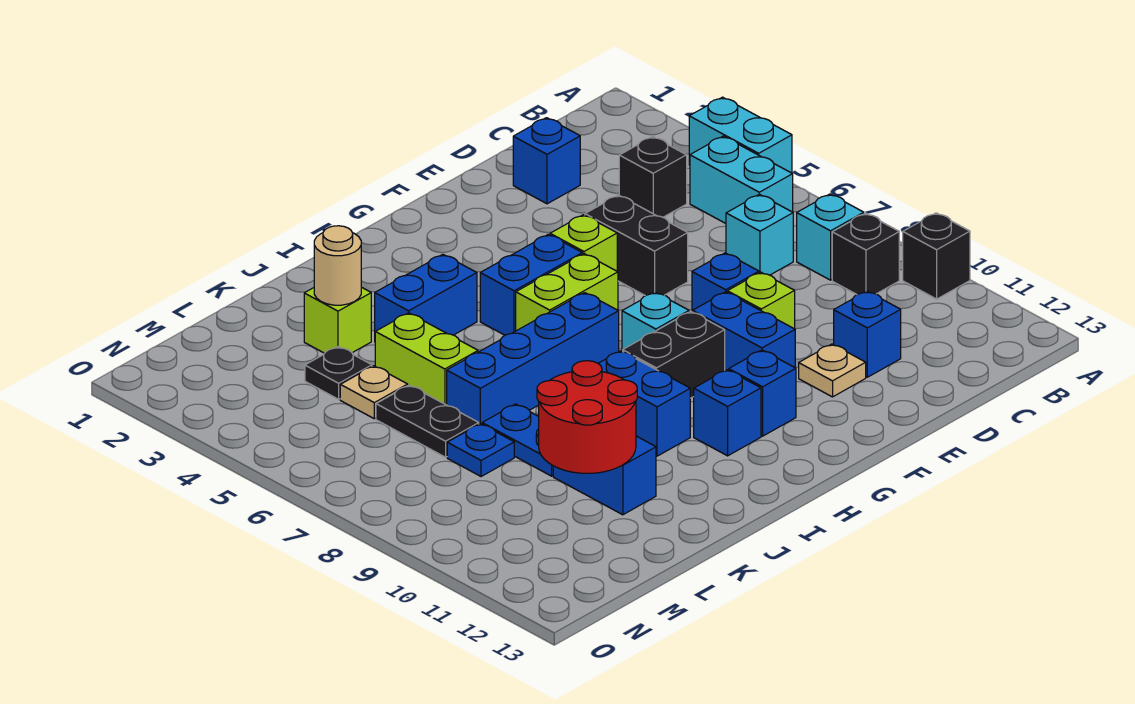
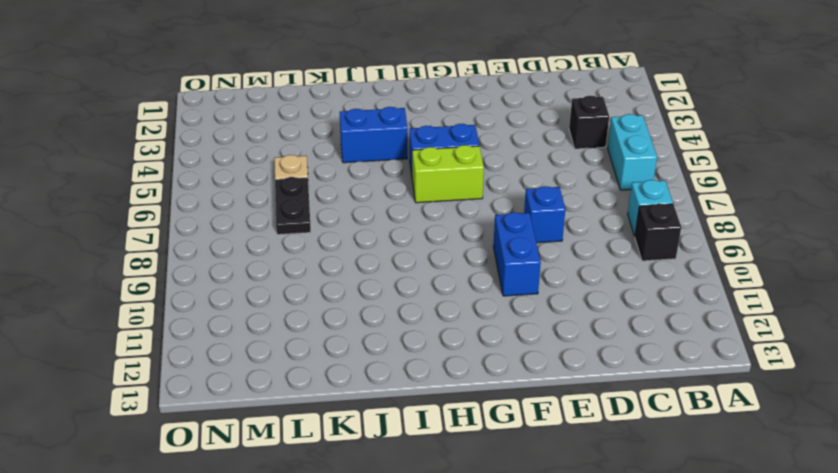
none -> cyan brick A4:A5 level 1
none -> black brick A10 level 1
none -> cyan brick C7 level 1
none -> blue brick D2 level 1

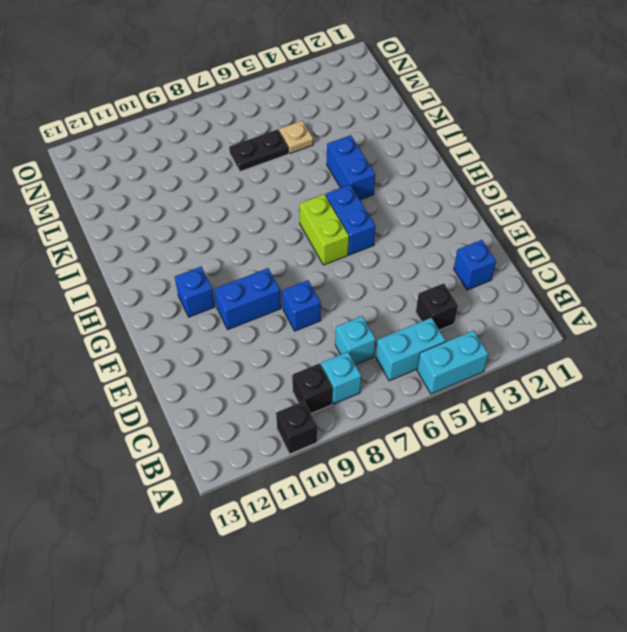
none -> blue brick D11 level 1
none -> black brick E5:E6 level 1
none -> lime brick E9 level 1
none -> tan plate E11 level 1

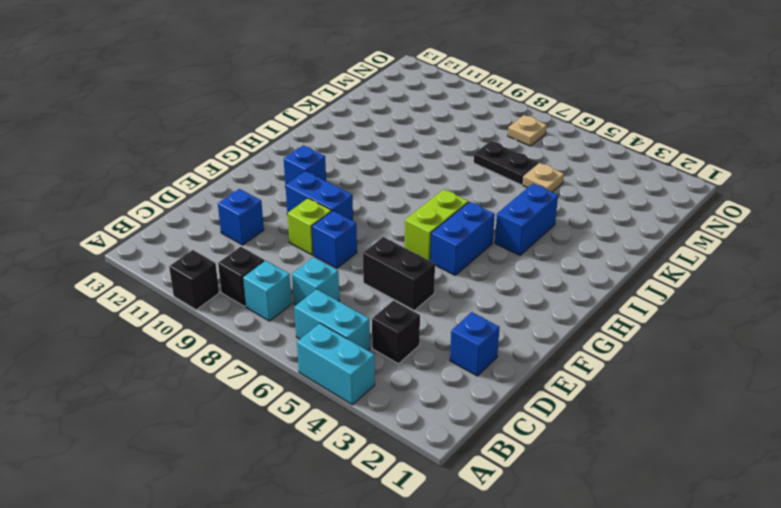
tan plate N7 level 1 -> tan plate E11 level 1
none -> lime brick F5 level 1
none -> cyan brick G8 level 1
none -> black brick G9:H9 level 1
none -> blue brick H7:K7 level 1

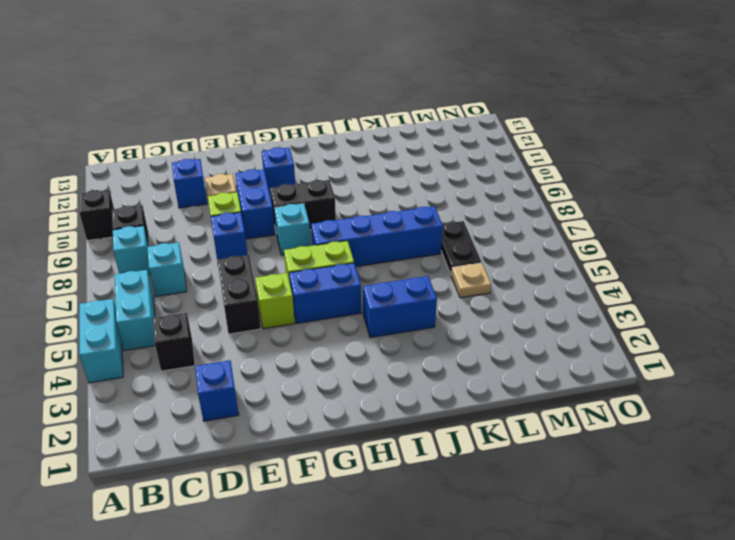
none -> blue brick H11 level 1
none -> blue brick I9:I10 level 1
none -> lime brick K3 level 1
none -> lime brick K5:K6 level 1

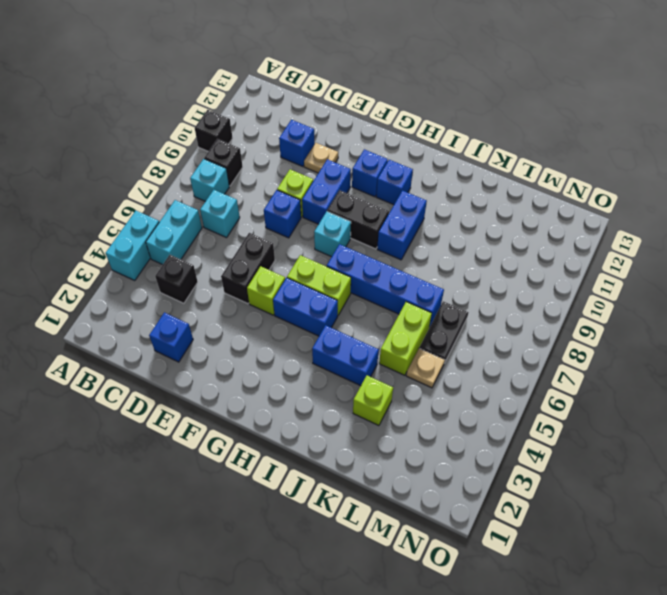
none -> blue plate K8:K9 level 1
none -> blue brick K10:K11 level 1
none -> black plate L4 level 1
none -> blue plate L8 level 1

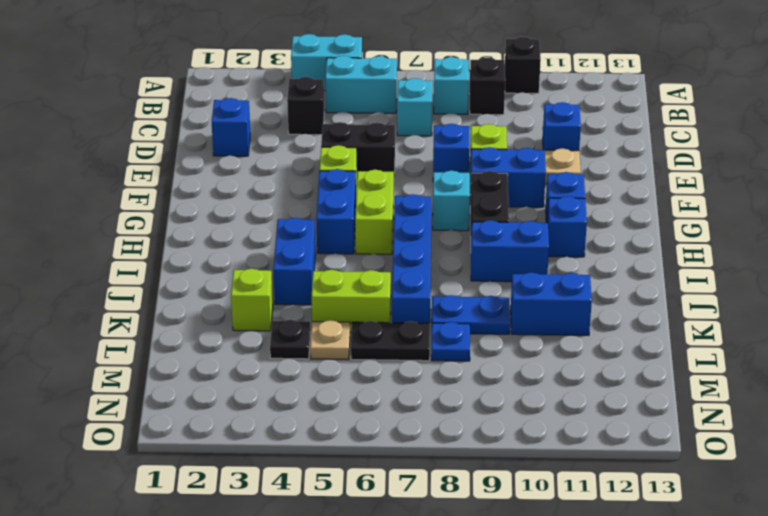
none -> tan round brick K3 level 2
none -> red round brick K10:L11 level 2

